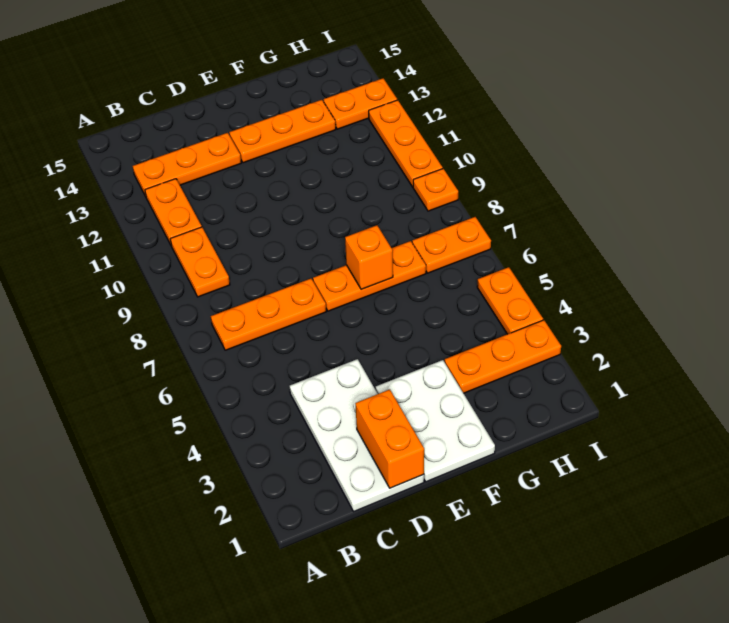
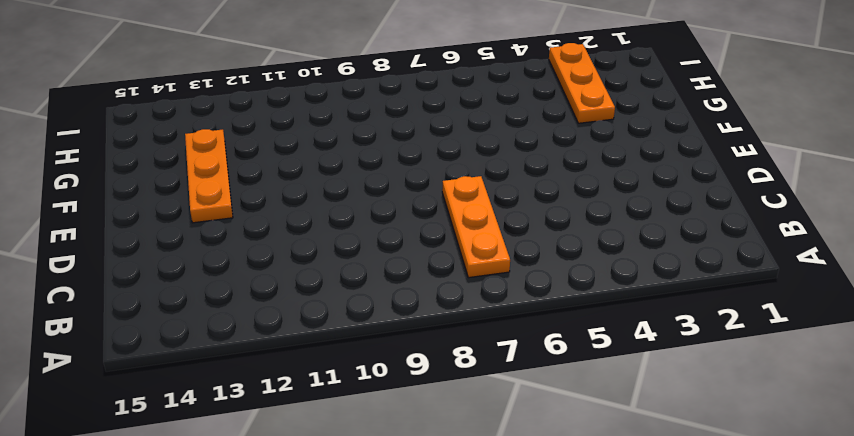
none -> orange plate B9:B10 level 1
none -> orange plate B11:B12 level 1
none -> orange plate B13:D13 level 1

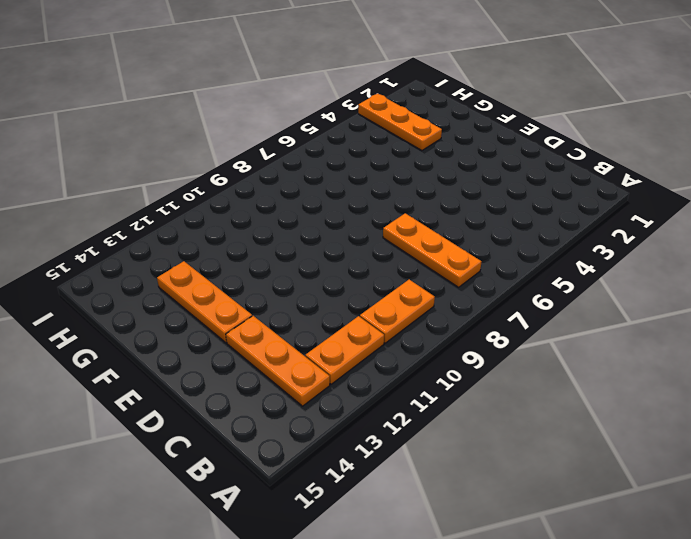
none -> white plate C1:D4 level 1
none -> white plate E1:F3 level 1
none -> orange plate E7:G7 level 1

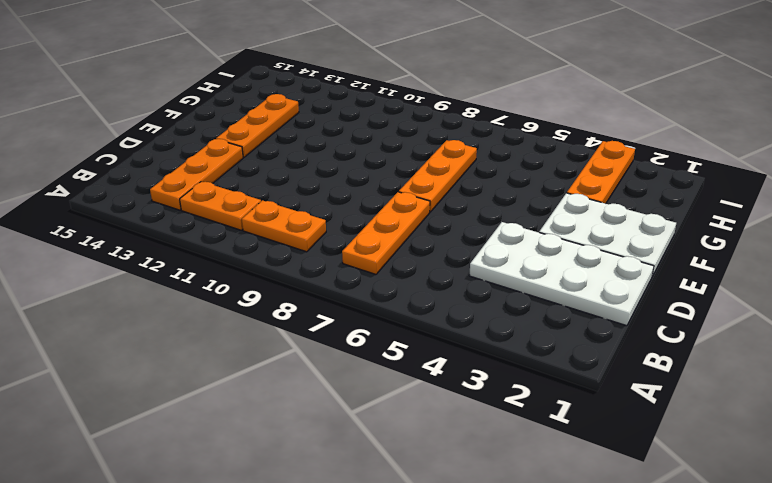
none -> orange plate H7:I7 level 1
none -> orange plate H13:I13 level 1
none -> orange plate I4:I5 level 1

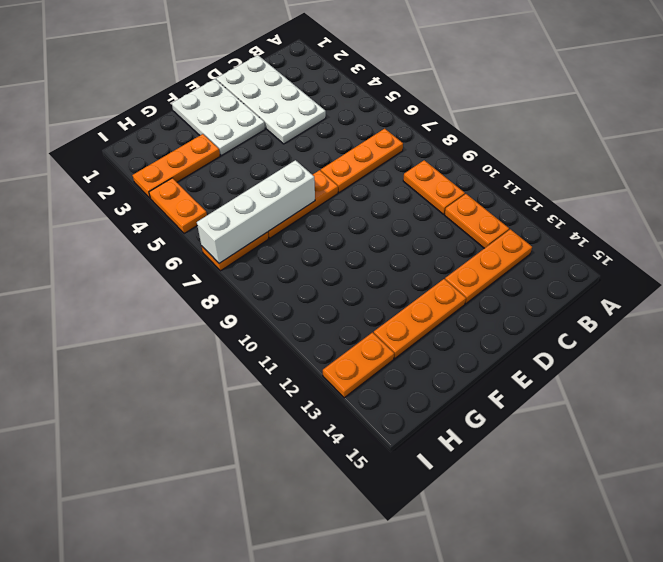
white brick F7:I7 level 2 -> orange brick F7 level 2
none -> orange plate I9 level 1
none -> orange plate I10:I12 level 1
none -> orange brick D1:D2 level 2

